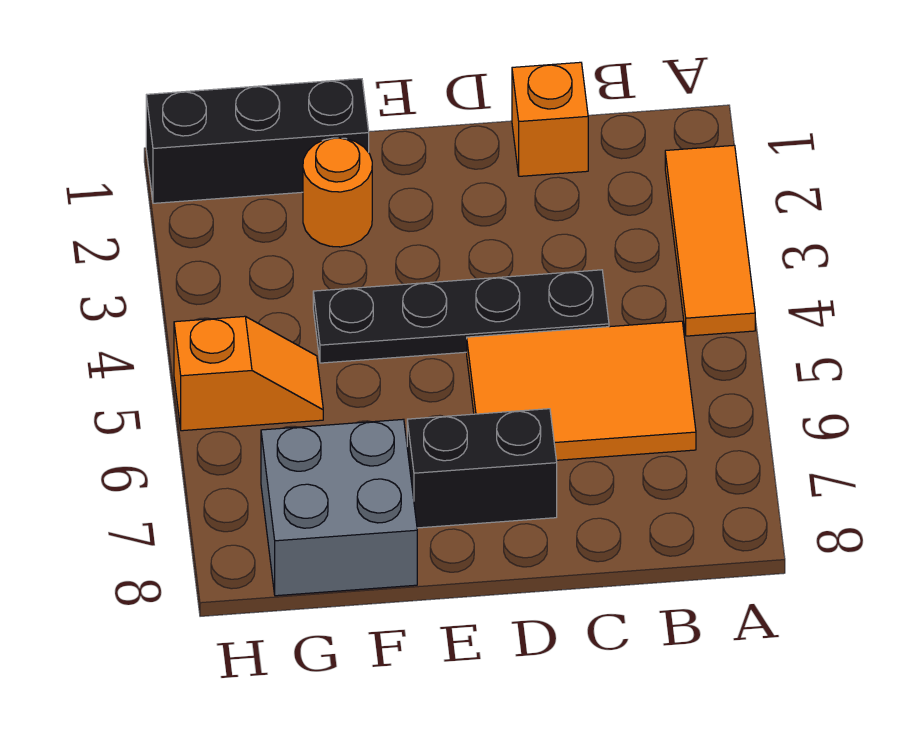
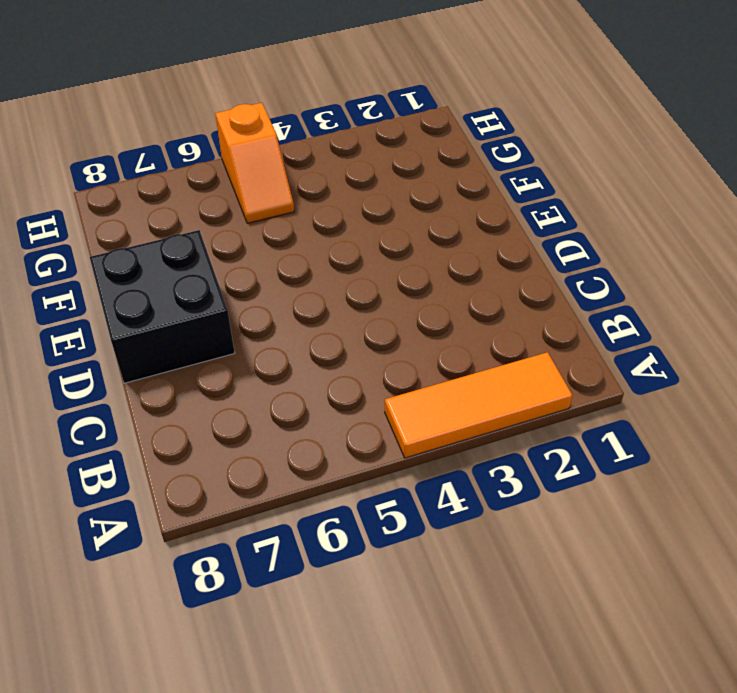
black brick D7:E8 level 1 -> black brick D7:E7 level 1
none -> orange tile B5:D6 level 1
none -> orange brick C1 level 1

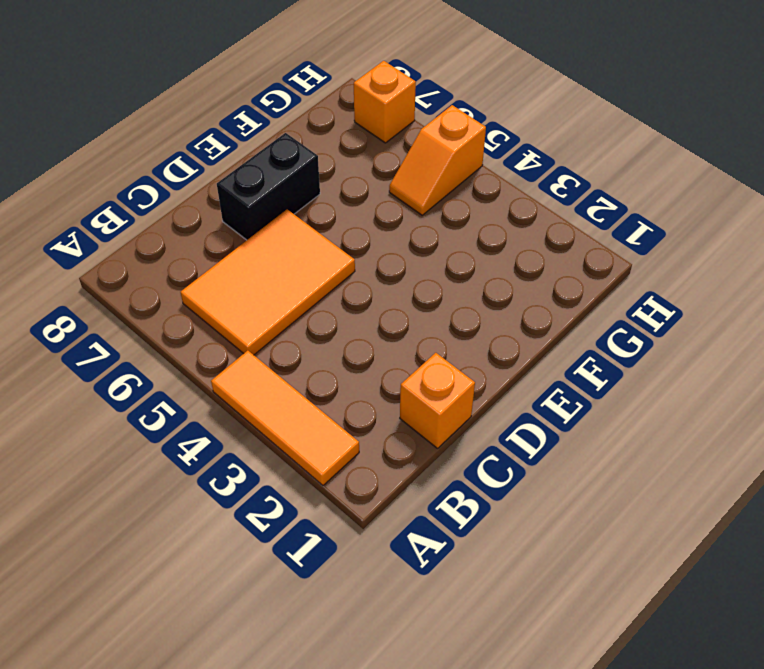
orange brick H7 level 1 -> none
none -> black plate C4:F4 level 1
none -> black brick F1:H1 level 1

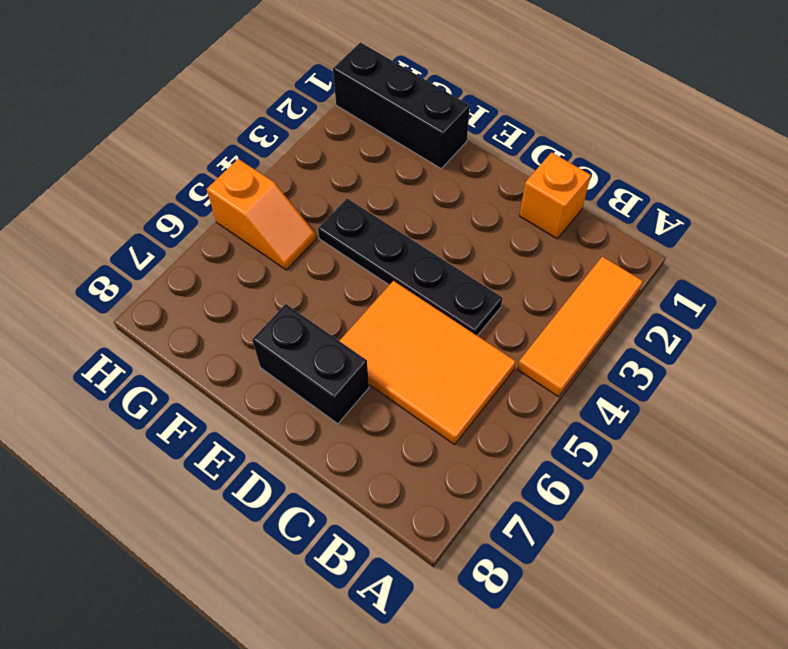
none -> orange round brick F2 level 1
none -> grey brick F7:G8 level 1

